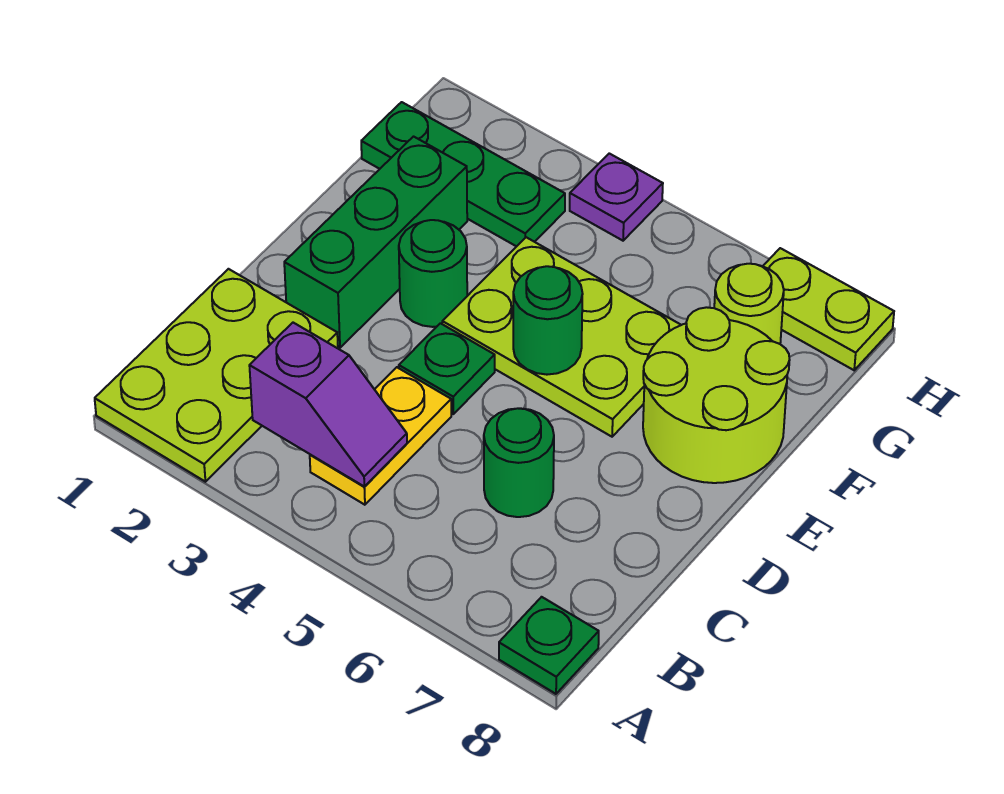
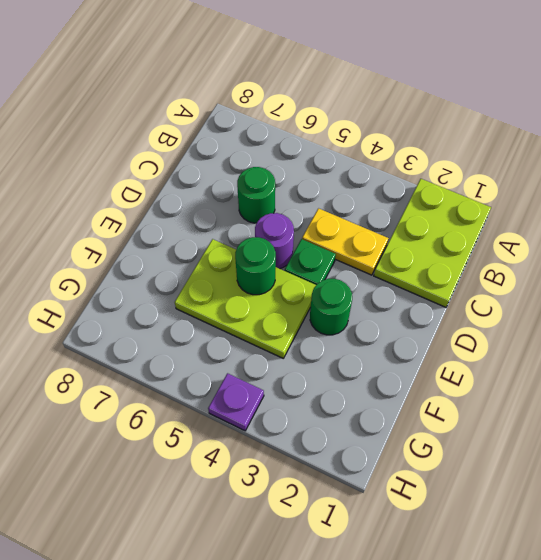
yellow plate C3:C4 level 1 -> yellow plate B4:C4 level 1
purple round brick D5 level 1 -> none
none -> green plate A8 level 1
none -> green brick D2:F2 level 1
none -> lime round brick E7:F8 level 1

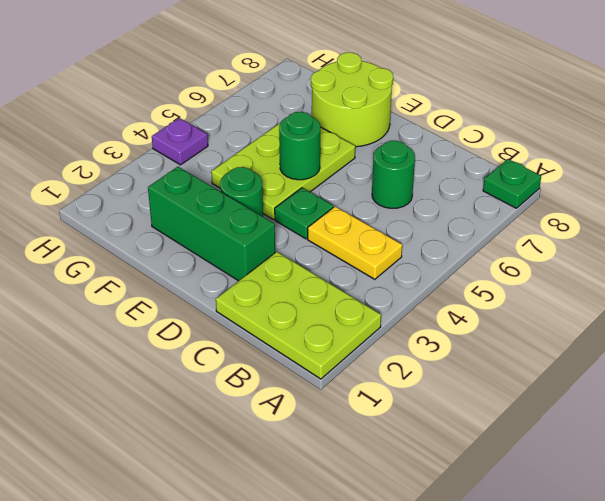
none -> green plate G1:G3 level 1
none -> lime round brick G7 level 1
none -> lime plate H7:H8 level 1

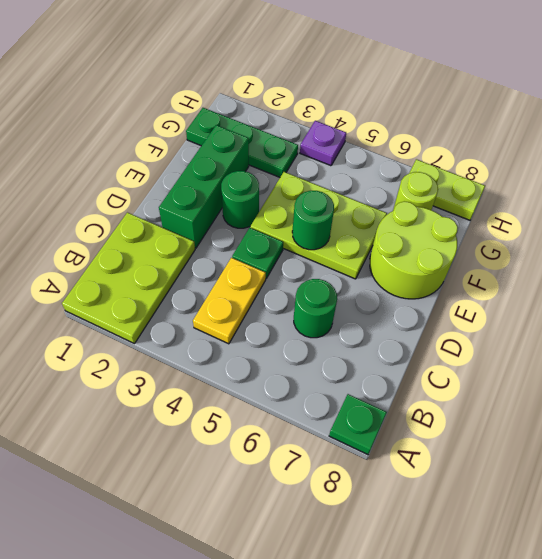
none -> purple slope B3:B4 level 2 top 3

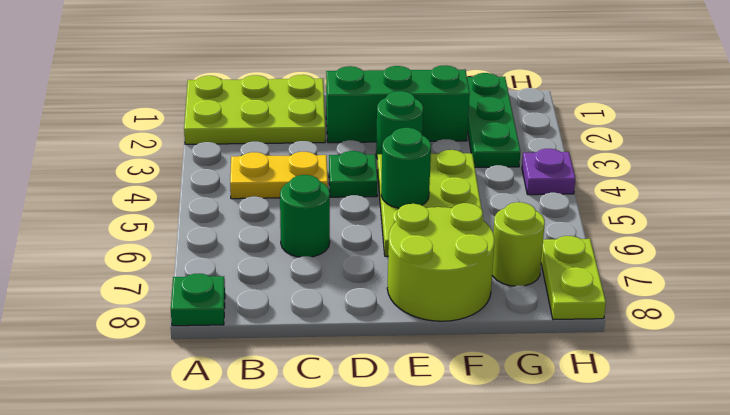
none -> purple slope B3:B4 level 2 top 3

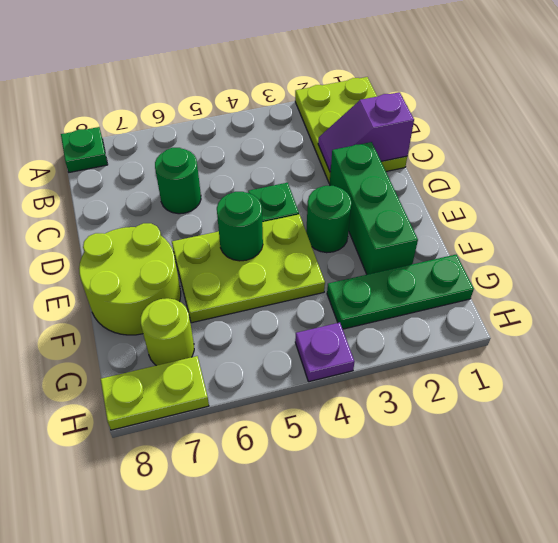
purple slope C1:C2 level 2 top 1 -> purple slope B3:B4 level 2 top 3
none -> yellow plate B4:C4 level 1

